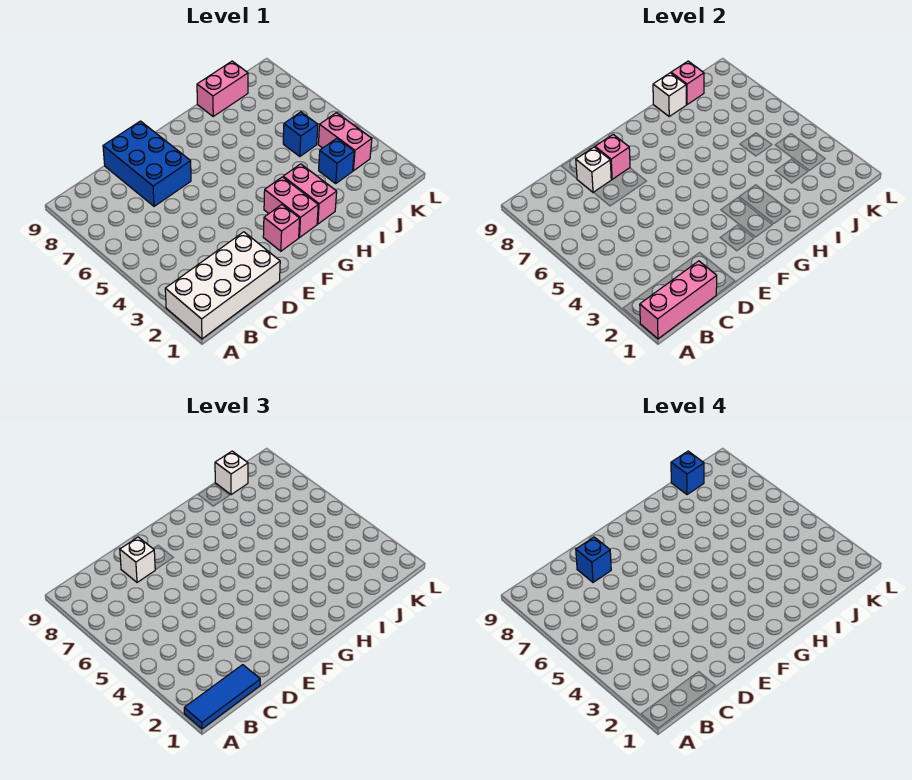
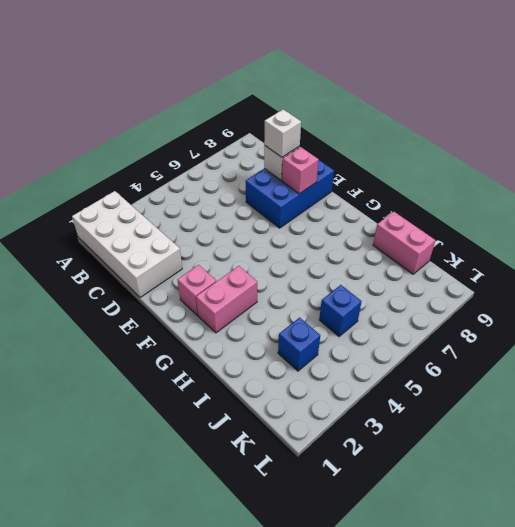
none -> pink brick H2:H3 level 1
none -> pink brick K3:K4 level 1
none -> pink brick A1:C1 level 2

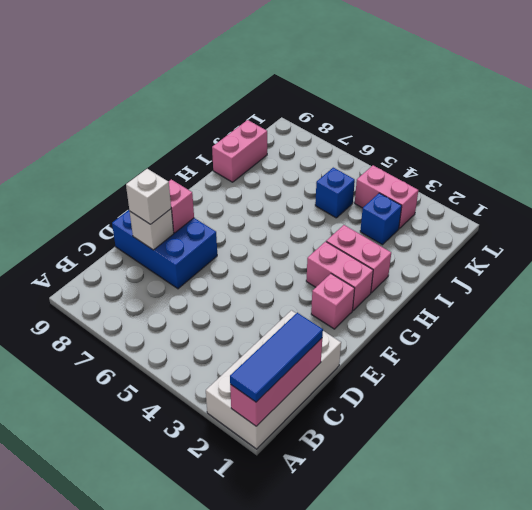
none -> white brick I9 level 2
none -> pink brick J9 level 2
none -> white brick J9 level 3

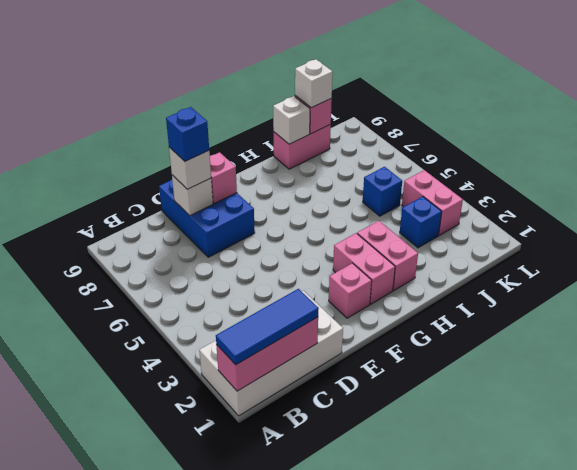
none -> blue brick J9 level 4

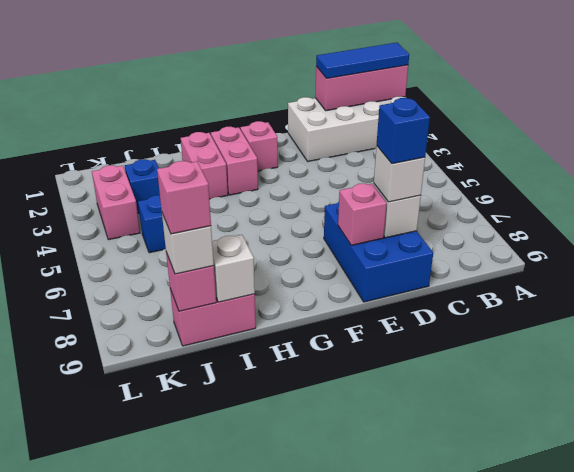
pink brick J9 level 4 -> blue brick J9 level 4

